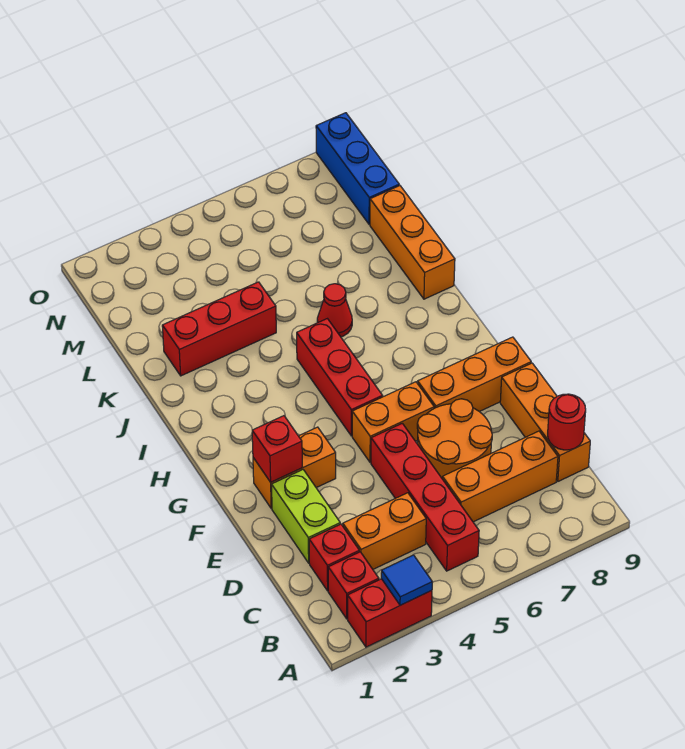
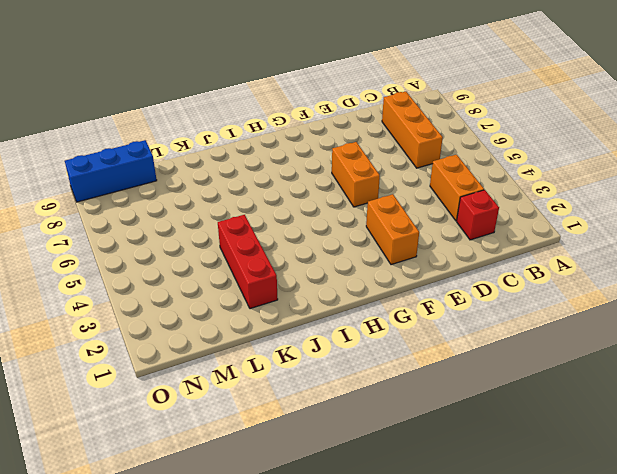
none -> red brick A2:A3 level 1
none -> red brick B2 level 1
none -> red brick B5:E5 level 1

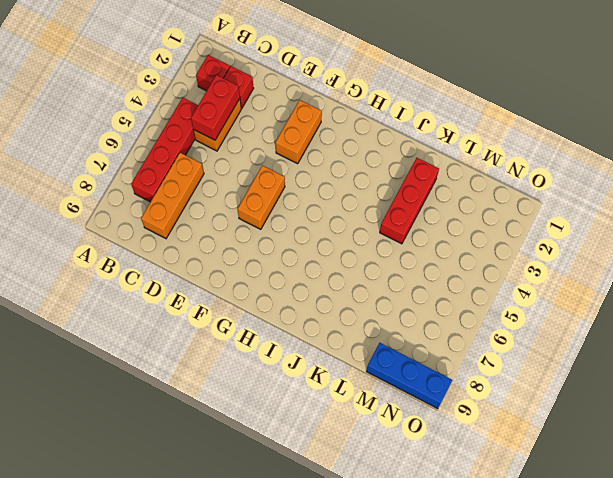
red brick B4:B7 level 1 -> red brick B5:E5 level 1
red brick C3:C4 level 2 -> red brick A2:A3 level 1
none -> orange brick C9:E9 level 1
none -> lime brick D2:E2 level 1
none -> orange round brick D6:E7 level 1

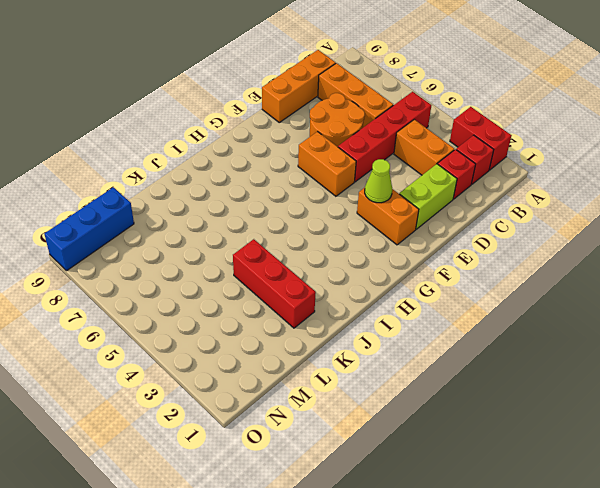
lime cone F3 level 2 -> none
none -> orange brick F7:F9 level 1
none -> red brick G5:I5 level 1
none -> red cone J6 level 1

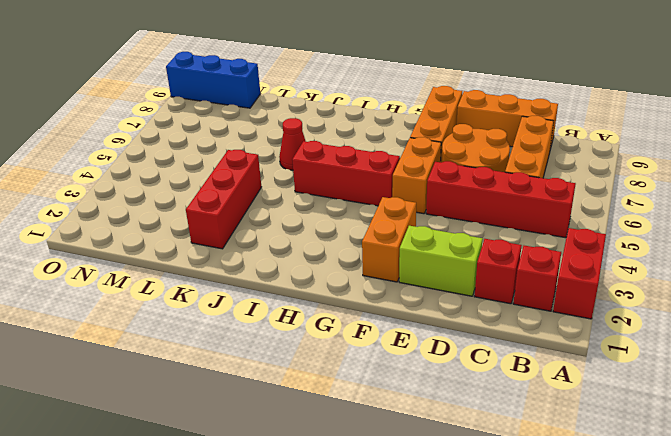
none -> orange brick C3:C4 level 1
none -> orange brick J9:L9 level 1
none -> blue tile A3 level 2

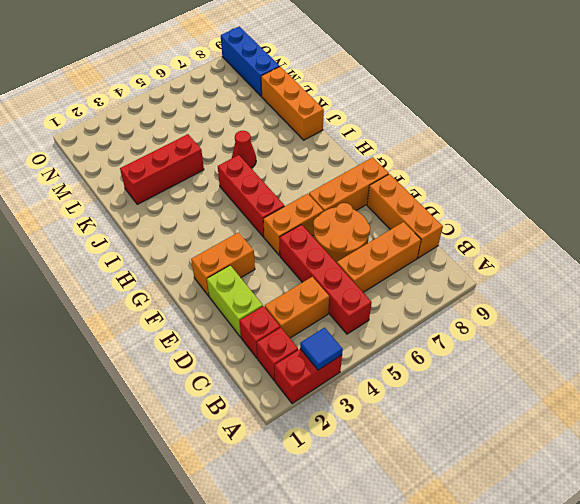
none -> red round brick C9 level 2
none -> red brick F2 level 2

